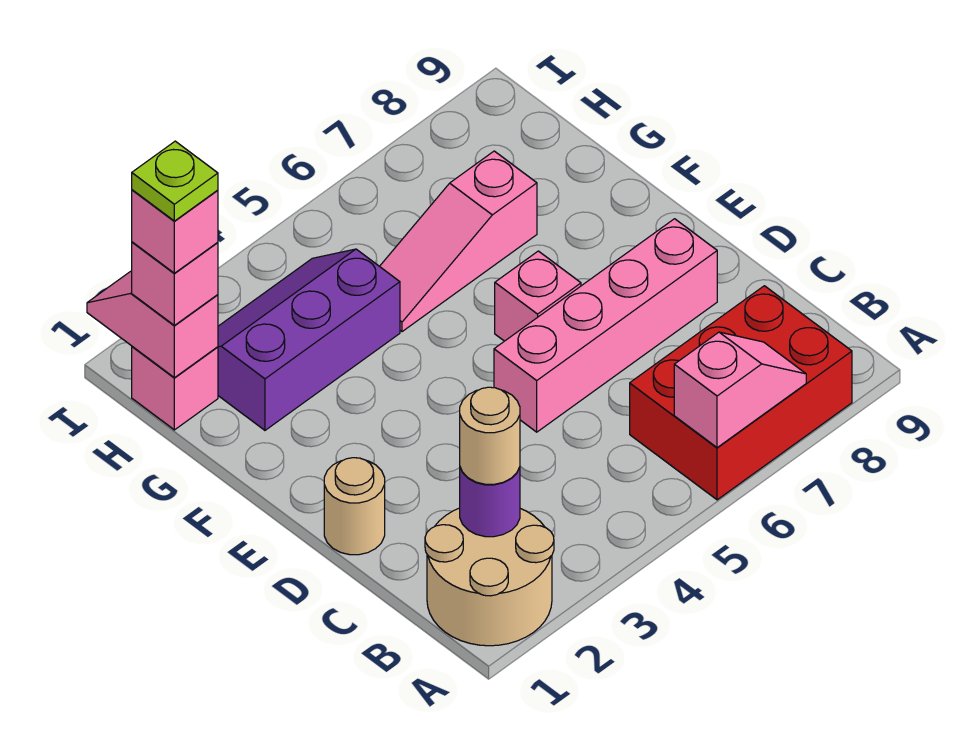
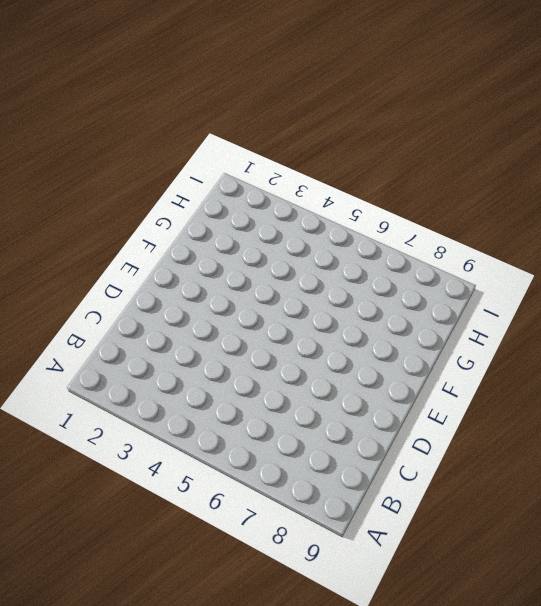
none -> tan round brick A1:B2 level 1
none -> red brick A6:B8 level 1
none -> tan round brick D1 level 1

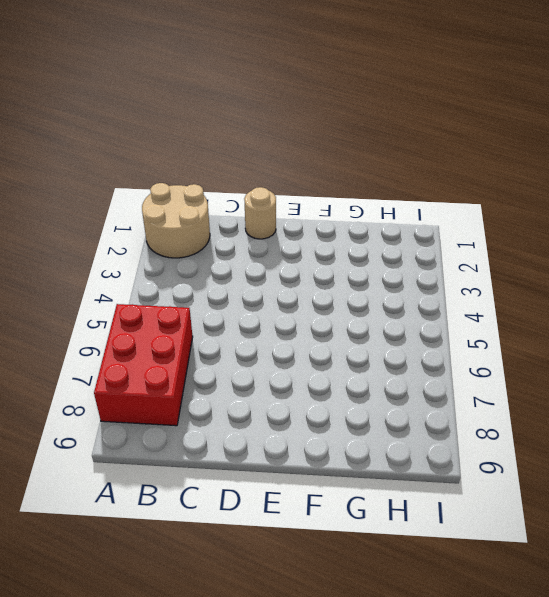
none -> pink brick D5:D8 level 1
none -> pink brick E6 level 1
none -> purple slope G2:H4 level 1 top G

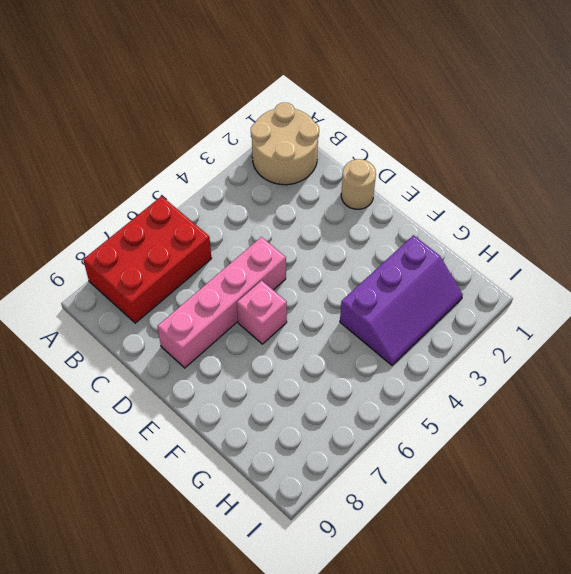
none -> pink slope G5:G7 level 1 top 7
none -> pink brick H1 level 1
none -> pink slope A6:A7 level 2 top 6

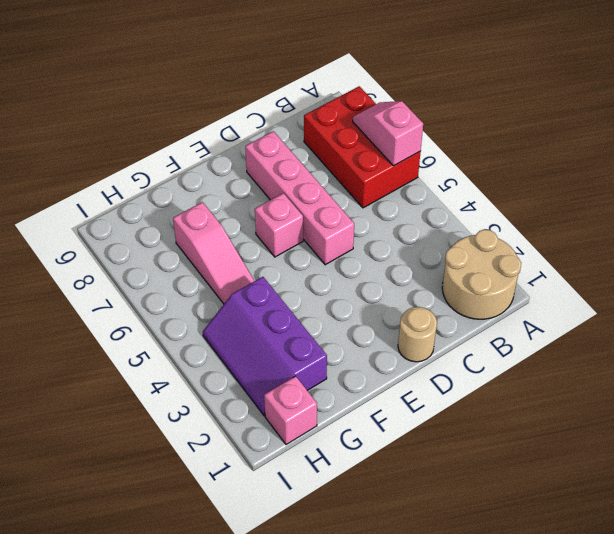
none -> purple round brick B2 level 2
none -> pink slope H1:I1 level 2 top H
none -> tan round brick B2 level 3

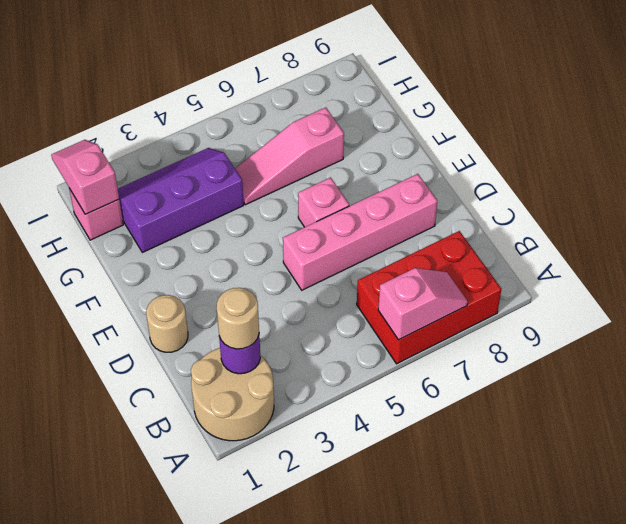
none -> pink brick H1 level 3
none -> pink brick H1 level 4
none -> lime plate H1 level 5

